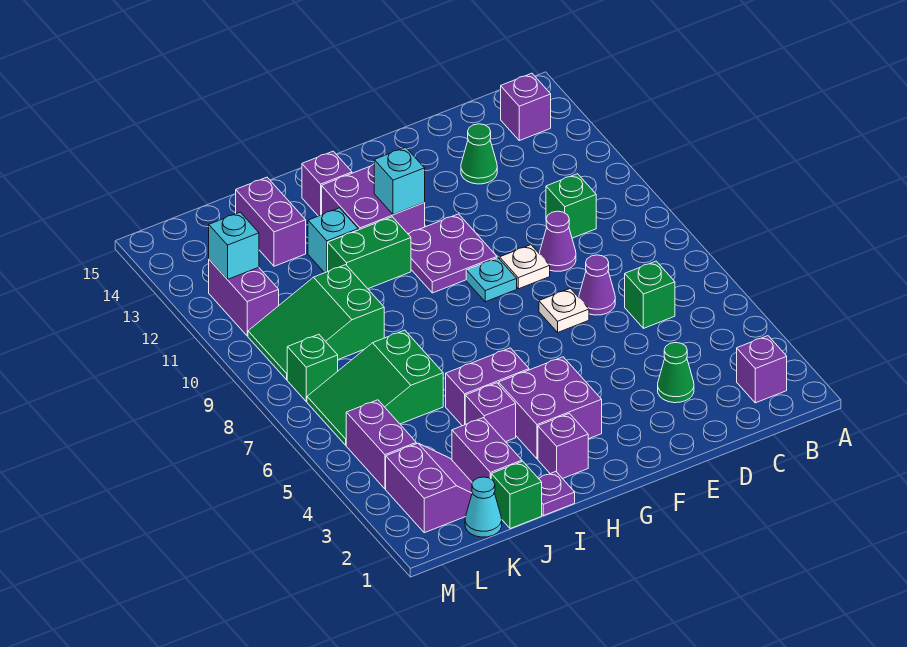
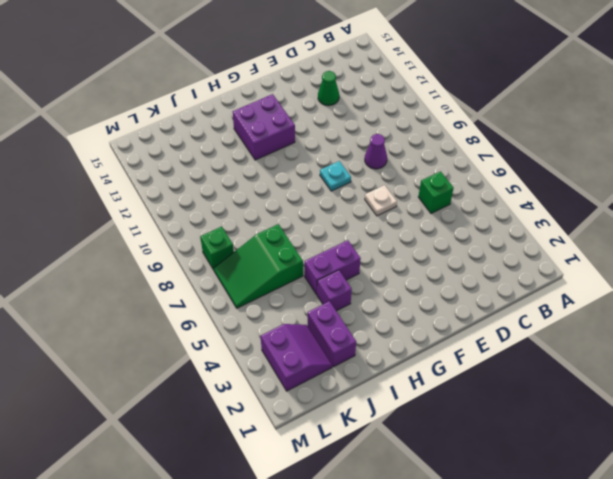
none -> purple brick B2 level 1
none -> purple brick B14 level 1
none -> green brick C10 level 1
none -> green cone D3 level 1

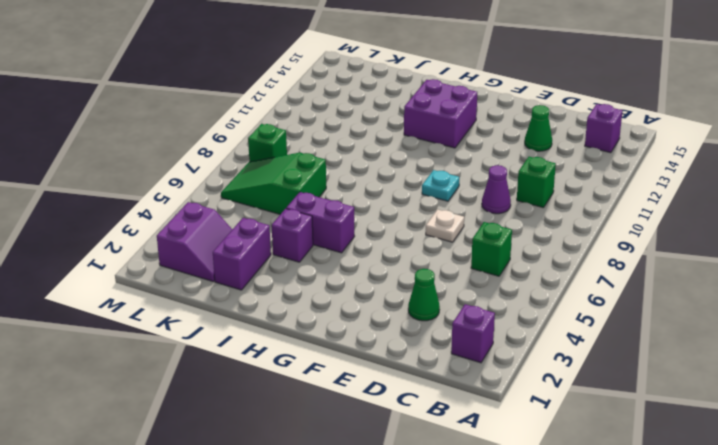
none -> purple cone D7 level 1
none -> white plate E9 level 1
none -> purple plate F10:G11 level 1
none -> purple brick G3:H4 level 1

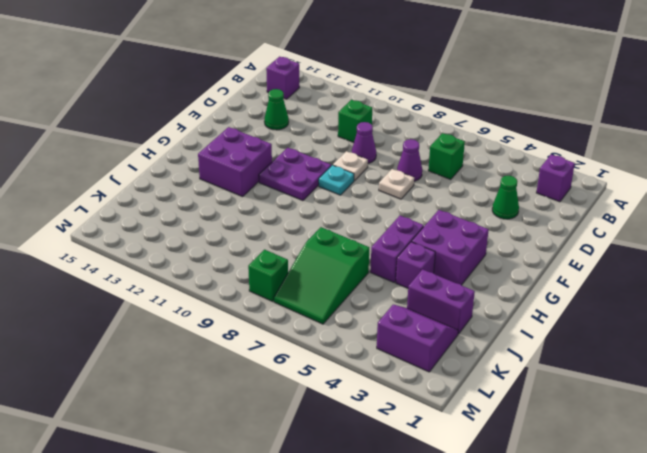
none -> purple brick H2 level 1
none -> green brick H11:I11 level 1
none -> purple brick H14 level 1
none -> purple plate I1 level 1

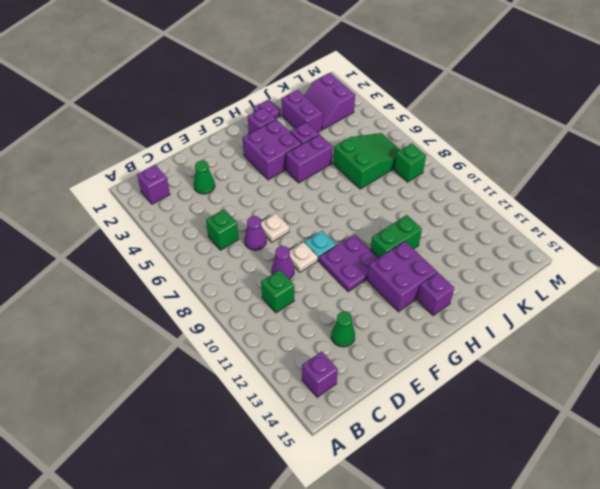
none -> cyan brick I12 level 1
none -> green brick J1 level 1
none -> green slope J9:L10 level 1 top J
none -> purple brick J13:J14 level 1

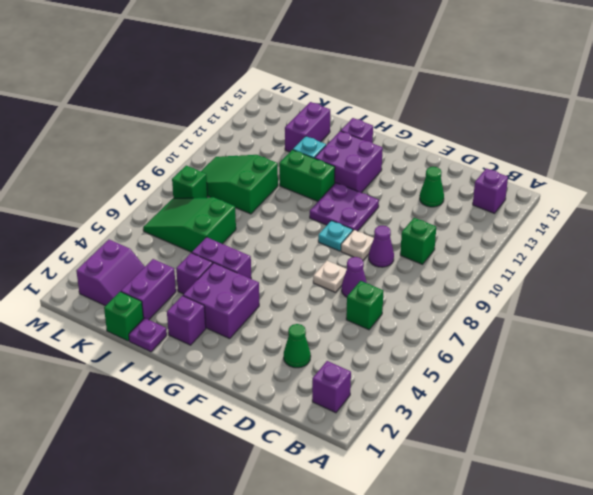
none -> cyan cone K1 level 1
none -> purple brick L4:L5 level 1
none -> purple brick L11:L12 level 1
none -> cyan brick G12 level 2

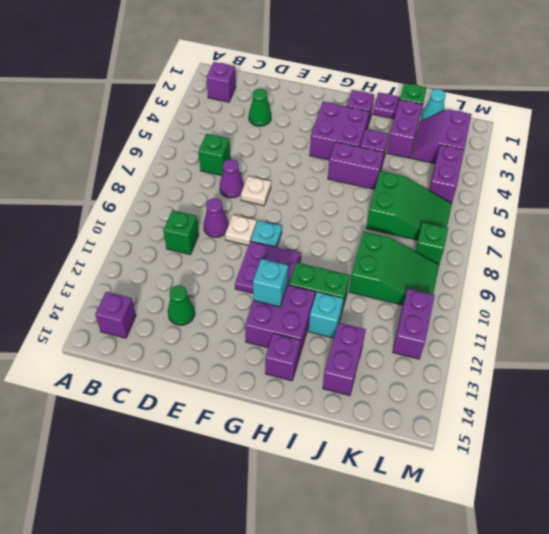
none -> cyan brick L12 level 2

